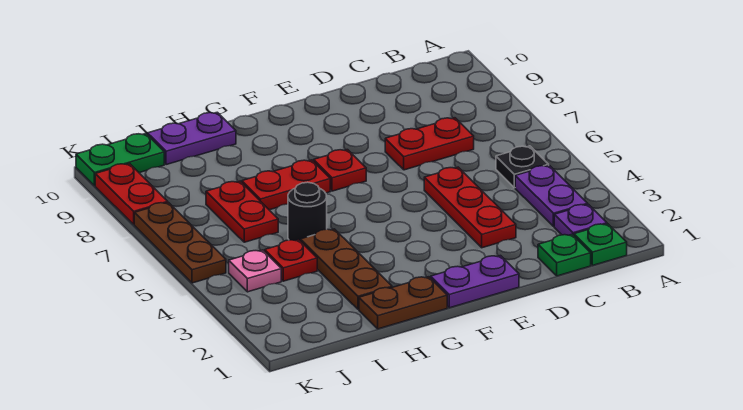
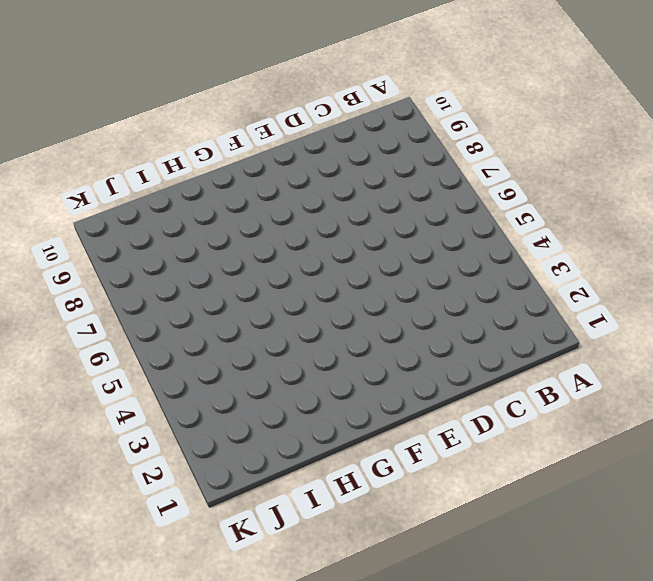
none -> green plate B1 level 1
none -> purple plate B2 level 1
none -> purple plate B3:B4 level 1

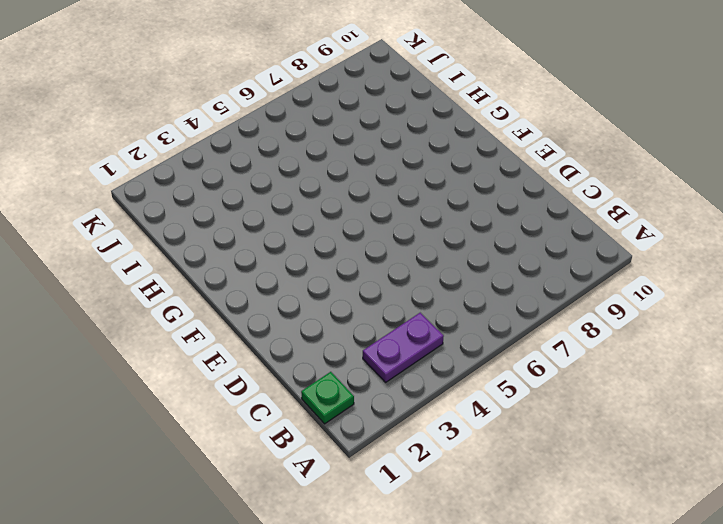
none -> purple plate B2 level 1
none -> black plate B5 level 1
none -> green plate C1 level 1

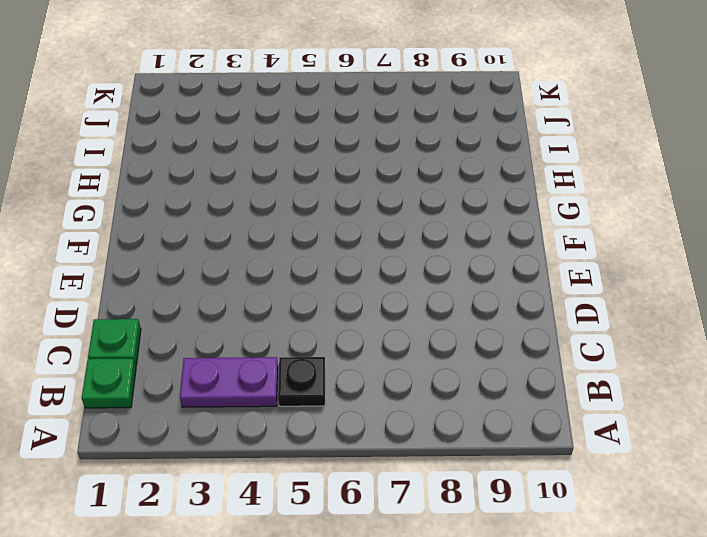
none -> purple plate B2 level 1
none -> red plate C7:D7 level 1
none -> red plate D3:D5 level 1

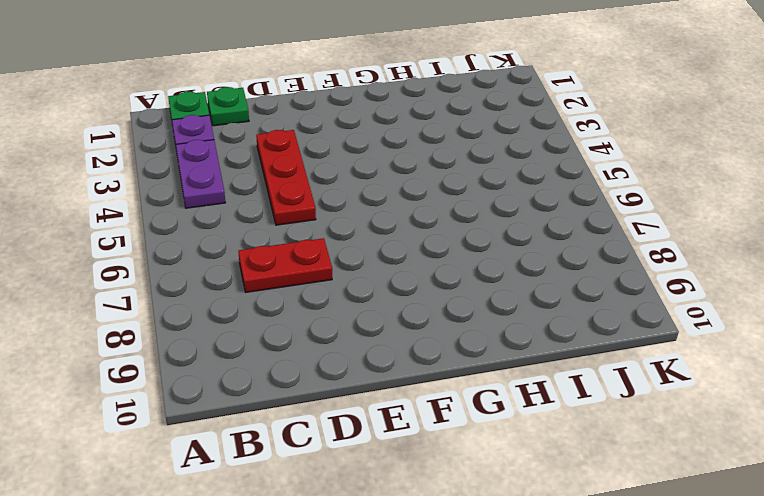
none -> black plate B5 level 1
none -> purple plate E1:F1 level 1
none -> red plate F7 level 1

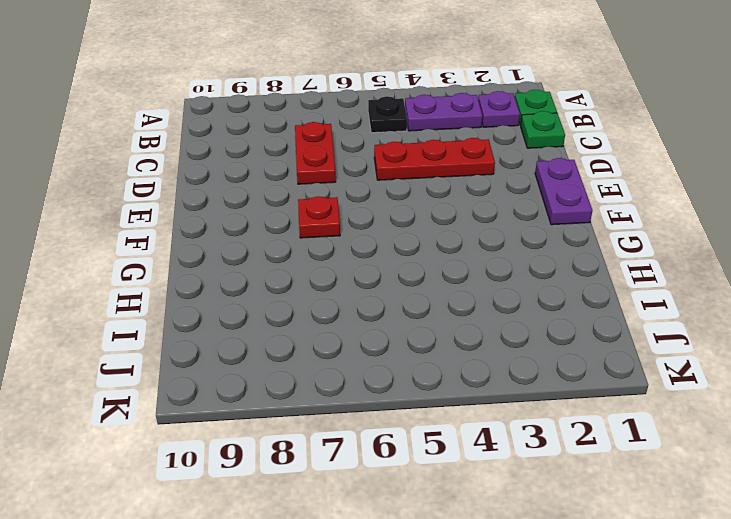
none -> brown plate G1:H1 level 1
none -> red plate G7:H7 level 1
none -> brown plate H2:H4 level 1

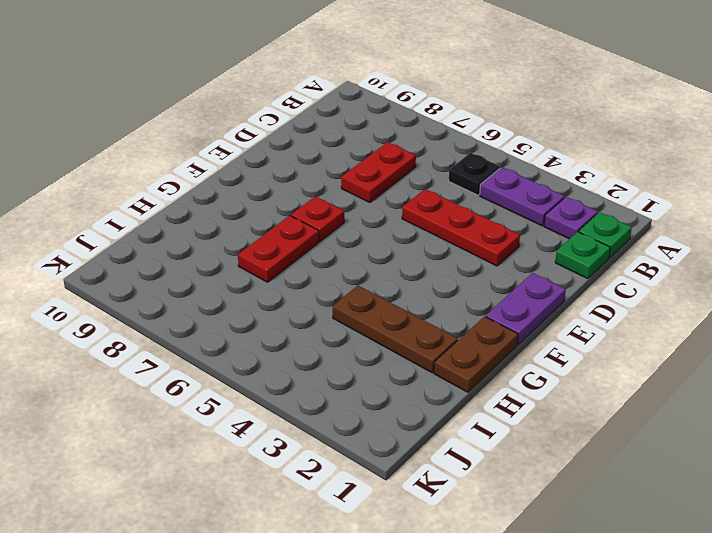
none -> black round brick H5 level 1
none -> purple plate H10:I10 level 1
none -> red plate I4 level 1

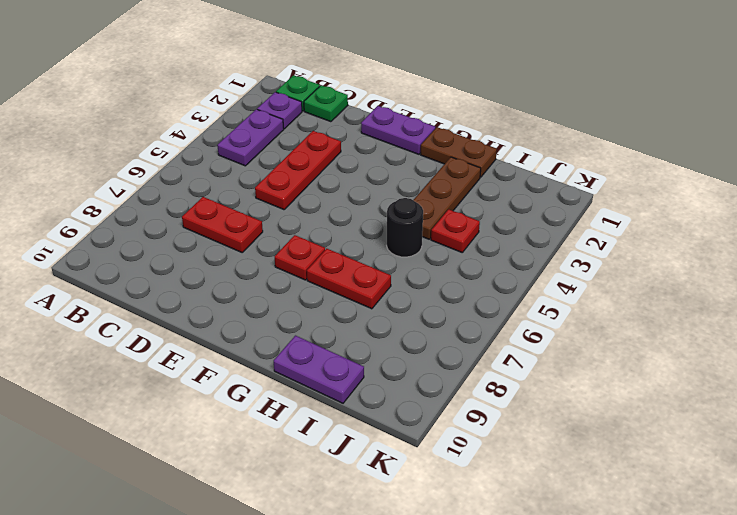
none -> black plate B5 level 1
none -> red plate I6:I7 level 1
none -> pink plate J4 level 1

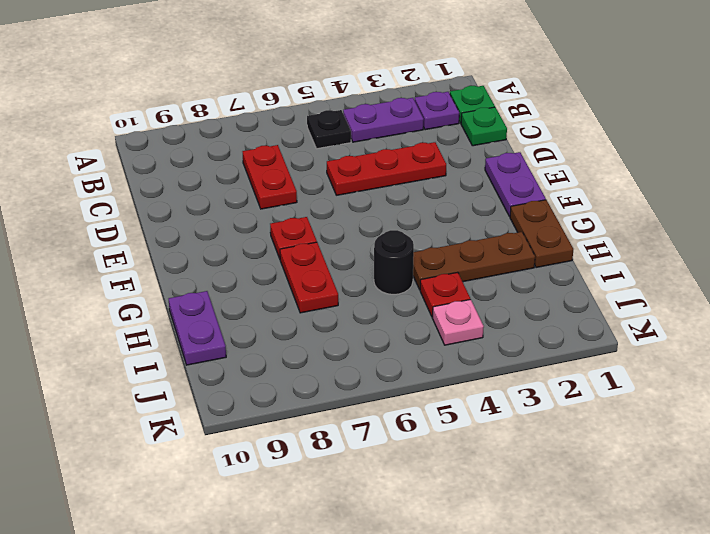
none -> red plate I6:I7 level 1
none -> green plate J10:K10 level 1
none -> brown plate K5:K7 level 1

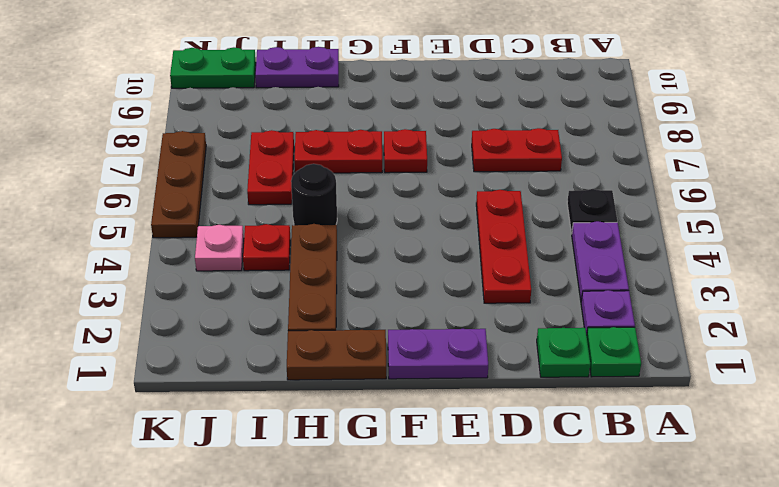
none -> red plate K8:K9 level 1

